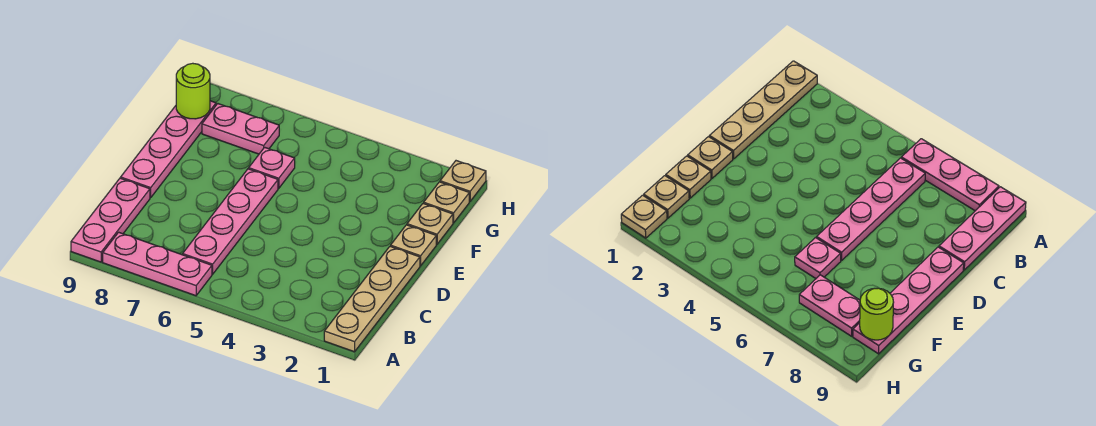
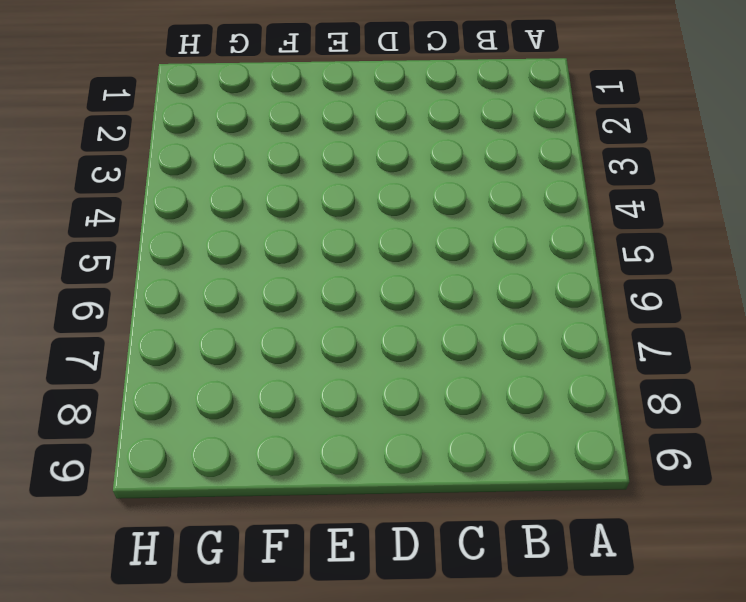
none -> tan plate A1:D1 level 1
none -> pink plate A6:A8 level 1
none -> pink plate A9:C9 level 1

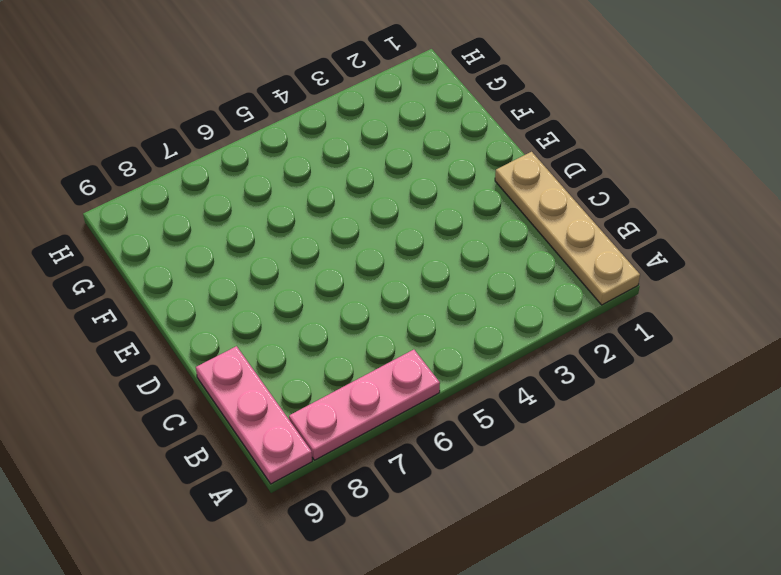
none -> pink plate B6:E6 level 1
none -> pink plate D9:G9 level 1
none -> tan plate E1 level 1

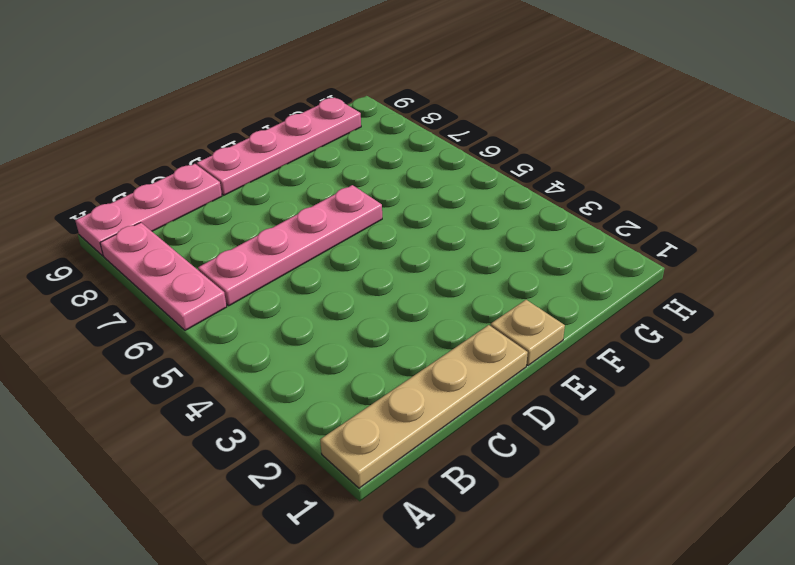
none -> tan plate F1 level 1
none -> pink plate F6 level 1
none -> tan plate G1 level 1

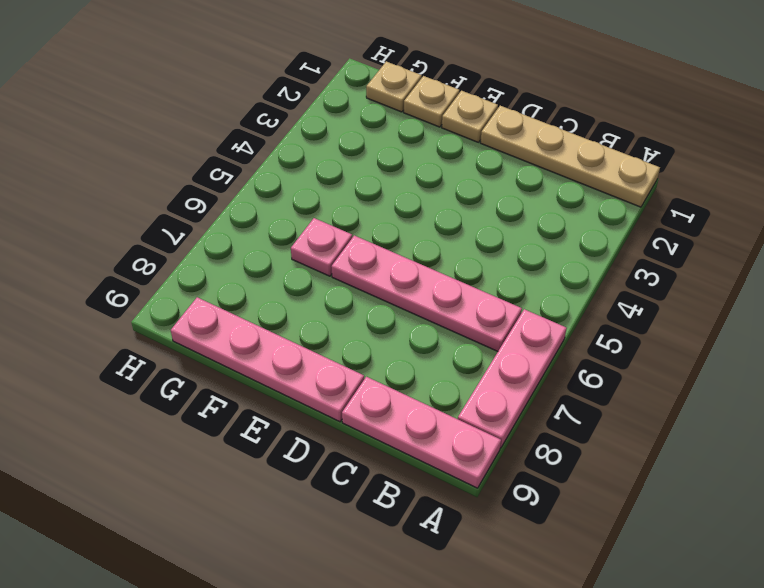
none -> pink plate G7:G8 level 1
none -> tan plate H1 level 1
none -> lime round brick G9 level 2

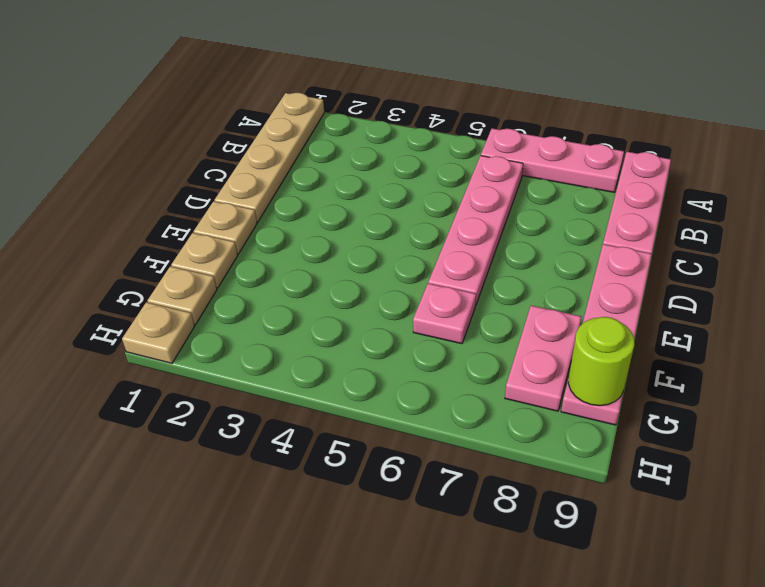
pink plate F8:G8 level 1 -> pink plate G7:G8 level 1

